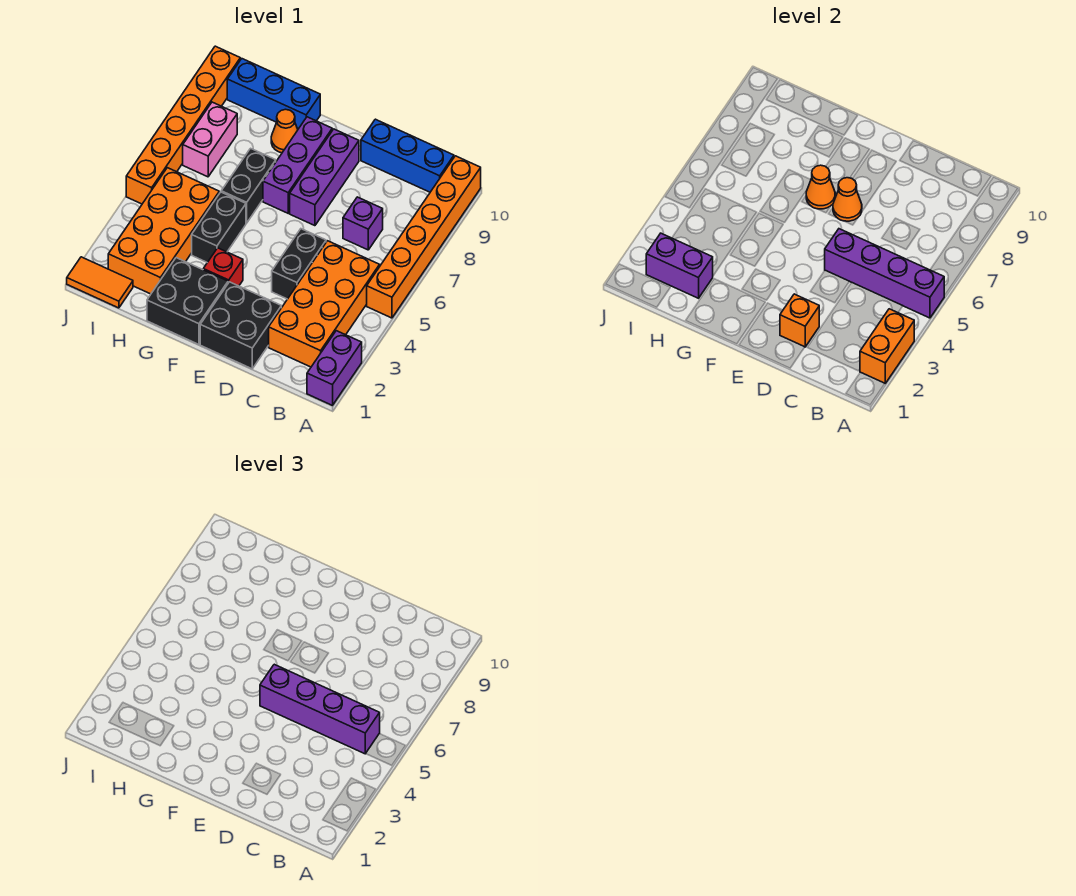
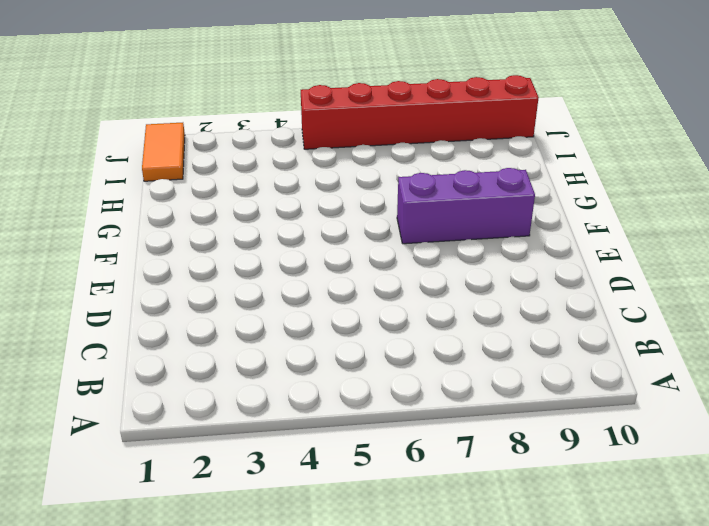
red brick J5:J10 level 1 -> orange brick J5:J10 level 1
none -> purple brick A1:A2 level 1
none -> orange brick A5:A10 level 1
none -> orange brick B2:C5 level 1

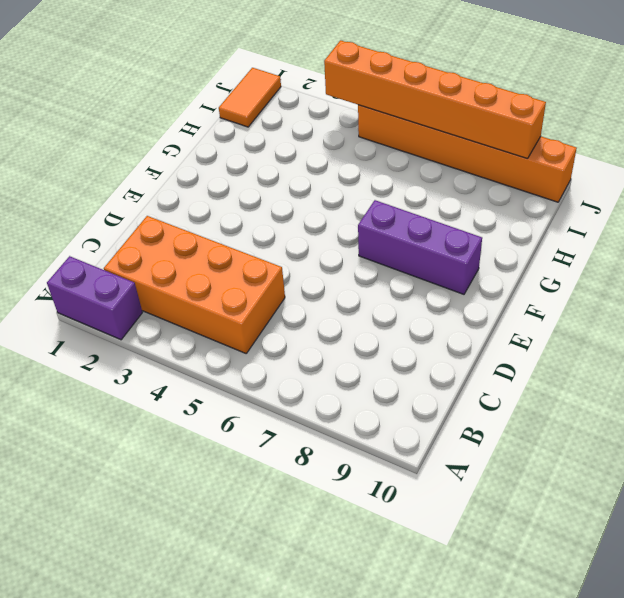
orange brick J4:J9 level 2 -> orange brick A5:A10 level 1
none -> blue brick B10:D10 level 1
none -> purple brick C7 level 1
none -> black brick D1:E2 level 1

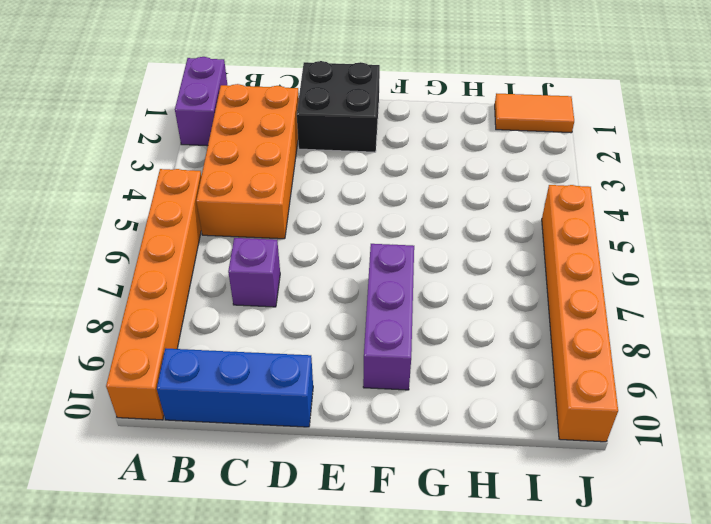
none -> black brick D4:D5 level 1
none -> purple brick E7:E9 level 1
none -> black brick F1:G2 level 1

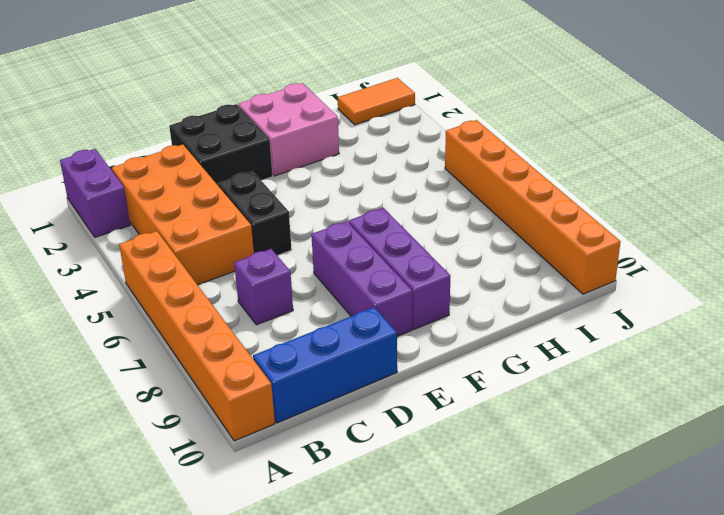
pink brick F1:G2 level 1 -> black brick F1:G2 level 1
none -> red brick F3 level 1
none -> black brick G4:G5 level 1
none -> black brick G6:G7 level 1

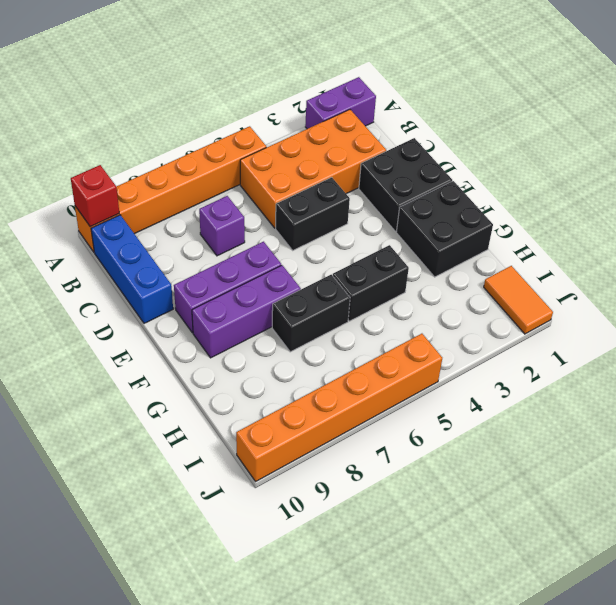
red brick A10 level 2 -> red brick F3 level 1
none -> orange cone G9 level 1
none -> blue brick G10:I10 level 1
none -> orange brick H2:I5 level 1

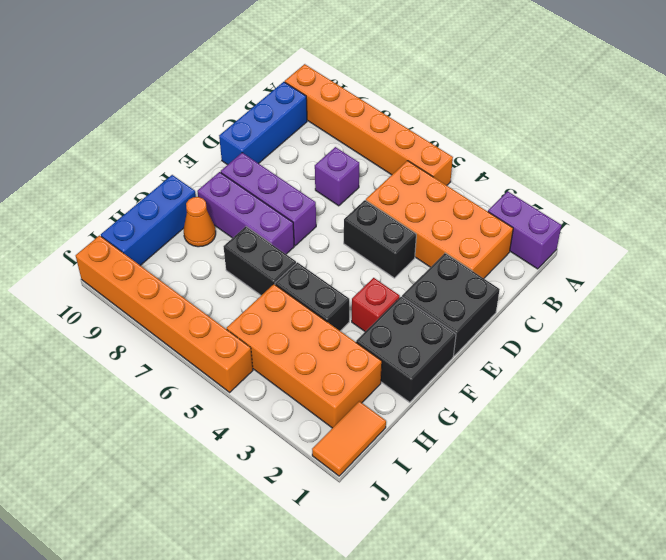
none -> pink brick I7:I8 level 1
none -> orange brick A2:A3 level 2
none -> purple brick A5:D5 level 2

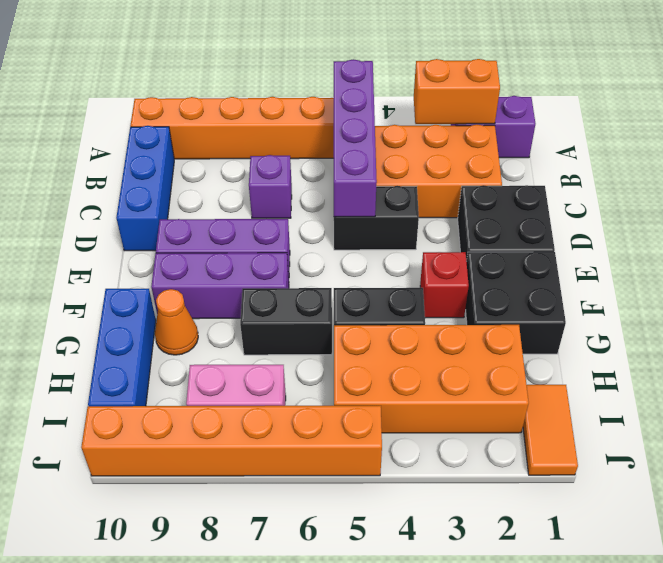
none -> orange brick D2 level 2
none -> orange cone E7 level 2
none -> orange cone F7 level 2

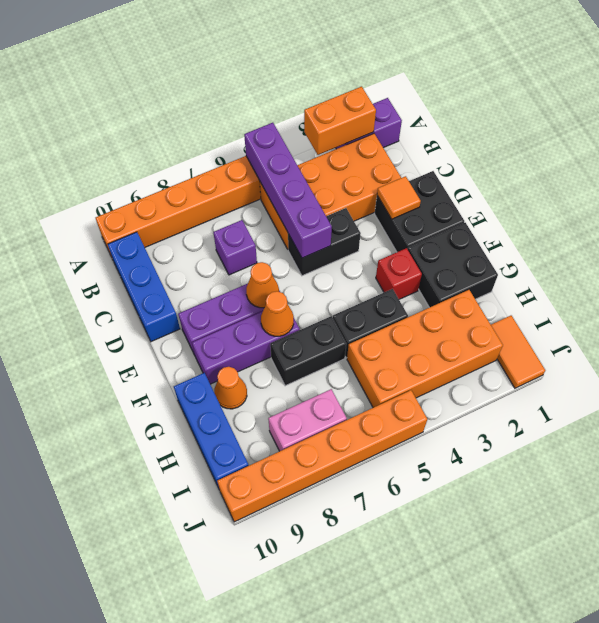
orange tile D2 level 2 -> orange brick D2 level 2
none -> purple brick H2:I2 level 2
none -> purple brick B5:E5 level 3

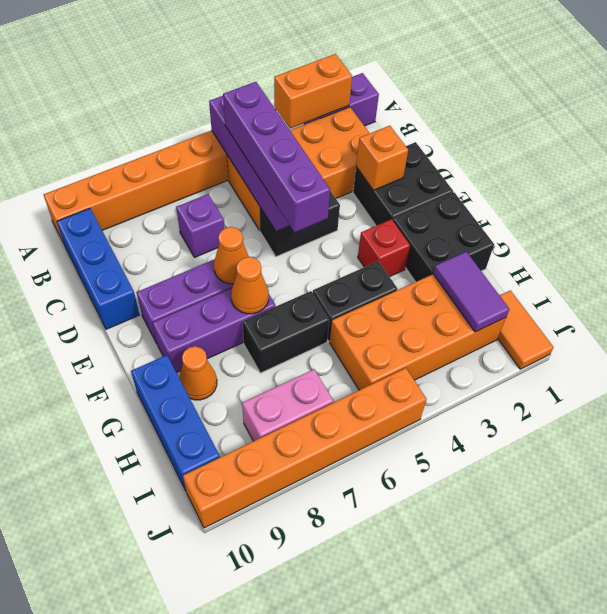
purple tile H2:I2 level 2 -> purple brick H2:I2 level 2

